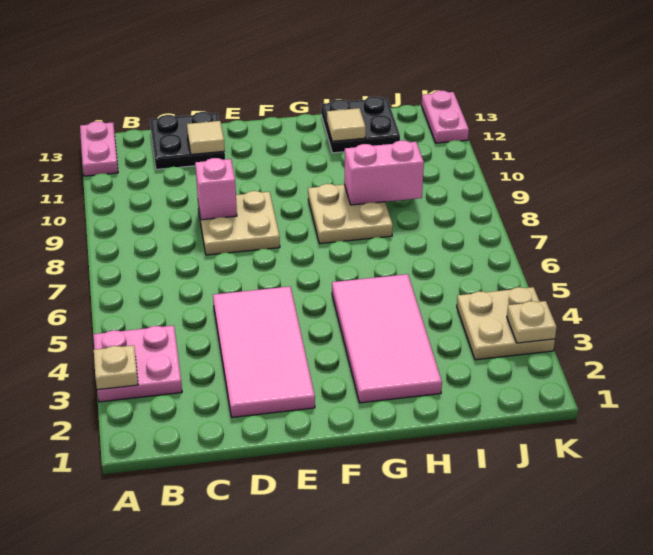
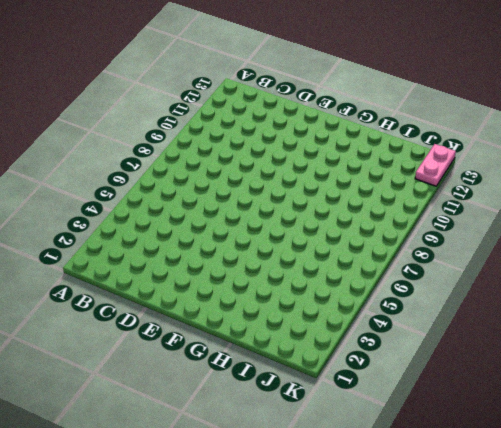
none -> pink plate A3:B4 level 1
none -> pink plate A12:A13 level 1
none -> black plate C12:D13 level 1

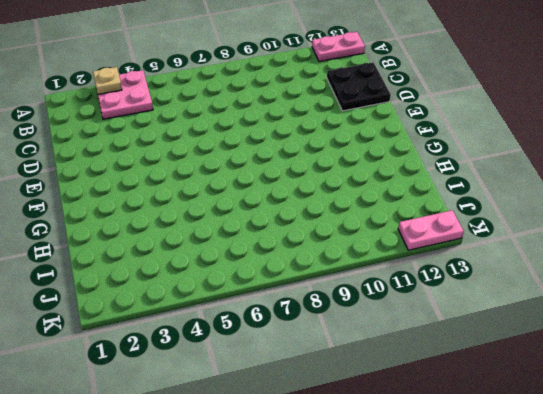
none -> pink tile D2:E5 level 1
none -> tan plate D8:E9 level 1
none -> pink tile G2:H5 level 1

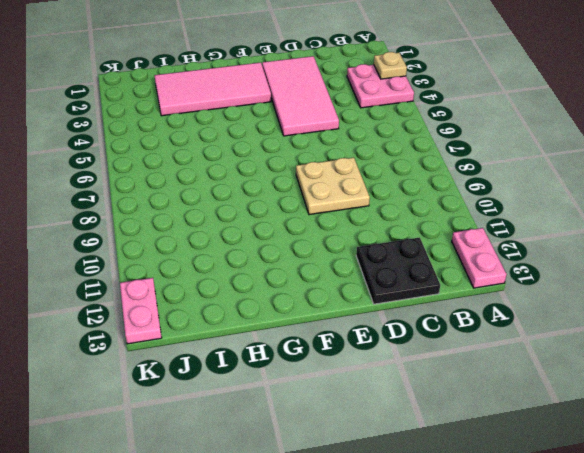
pink tile F2:I3 level 1 -> pink tile G2:H5 level 1
none -> tan plate G8:H9 level 1
none -> black plate H12:I13 level 1
none -> tan plate J3:K4 level 1

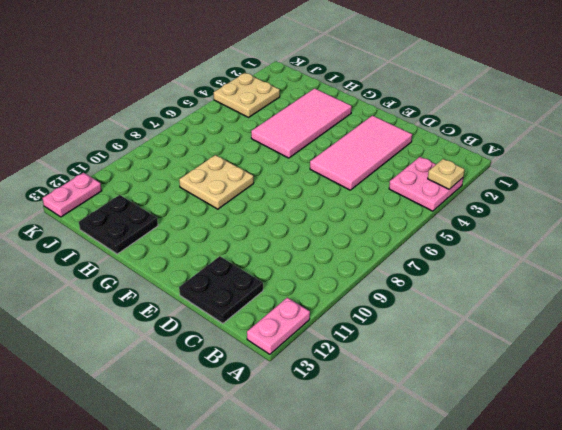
none -> tan plate D8:E9 level 1
none -> pink brick D9 level 2
none -> tan tile D12 level 2

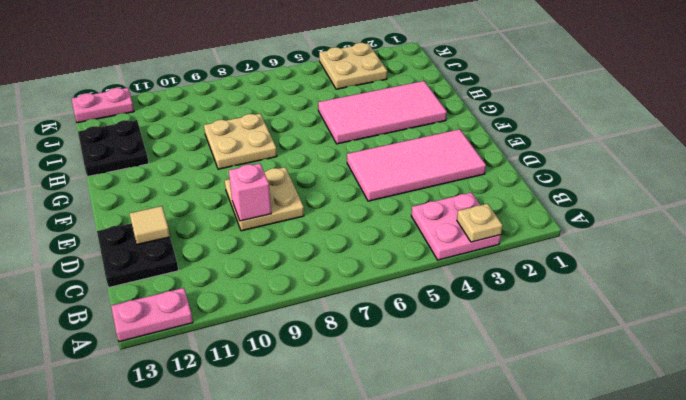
none -> pink brick H9:I9 level 2
none -> tan tile H12 level 2
none -> tan plate K3 level 2

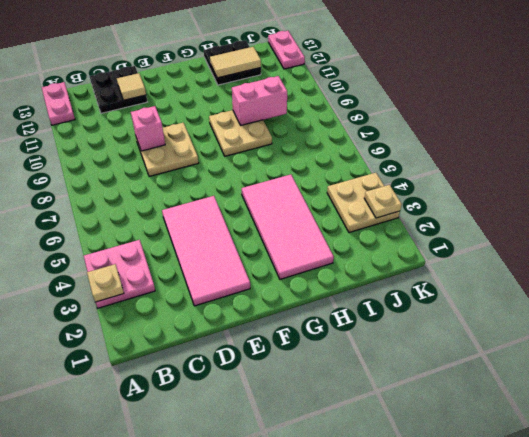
tan tile H12:I12 level 2 -> tan tile H12 level 2

